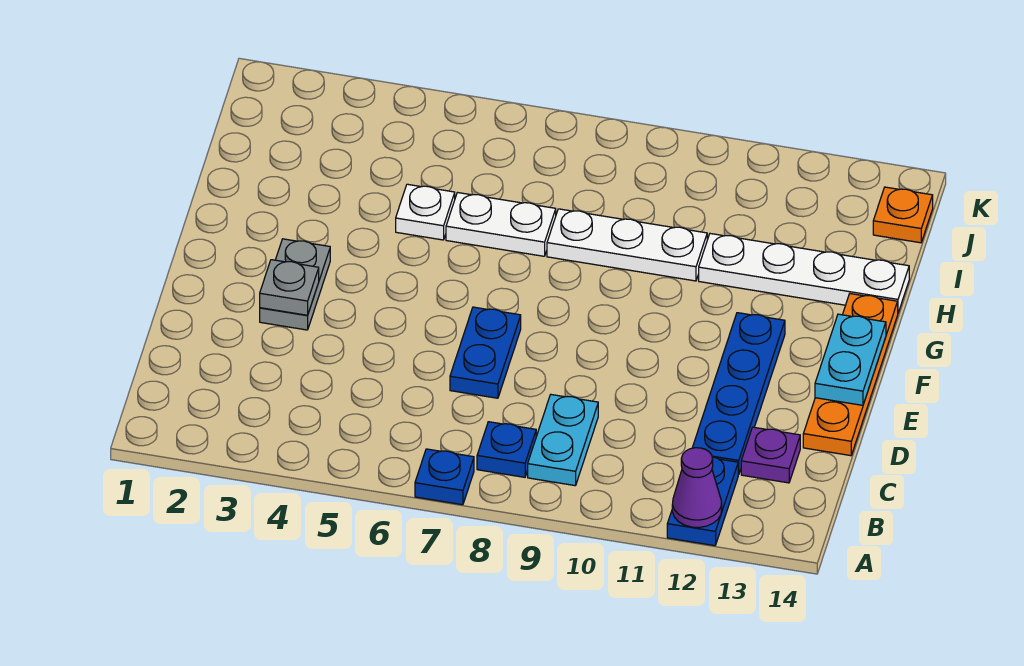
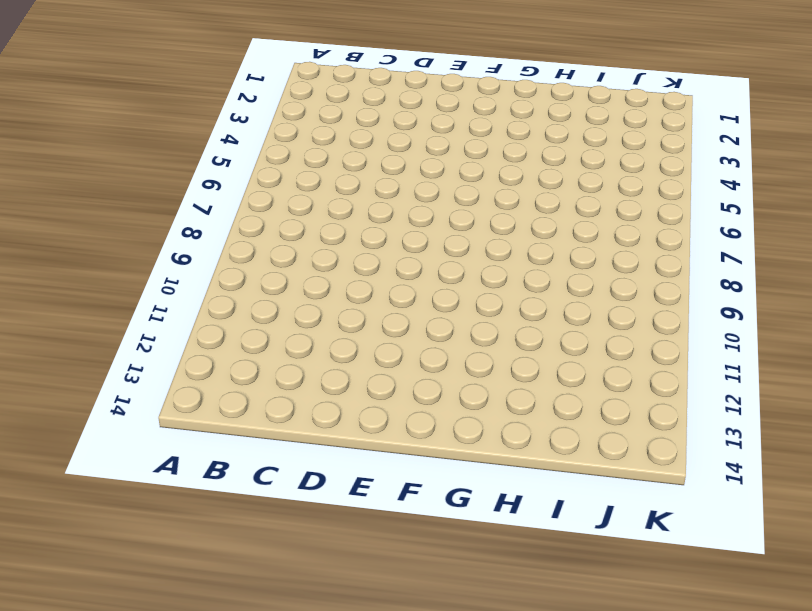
none -> blue plate A7 level 1
none -> blue plate A12:B12 level 1
none -> blue plate B8 level 1

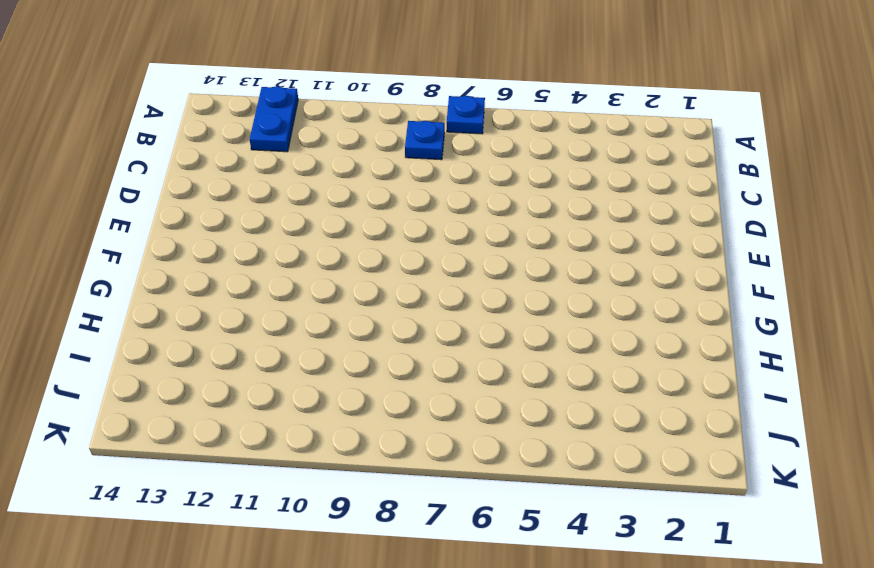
none -> cyan plate B9:C9 level 1
none -> blue plate C12:F12 level 1
none -> purple plate C13 level 1

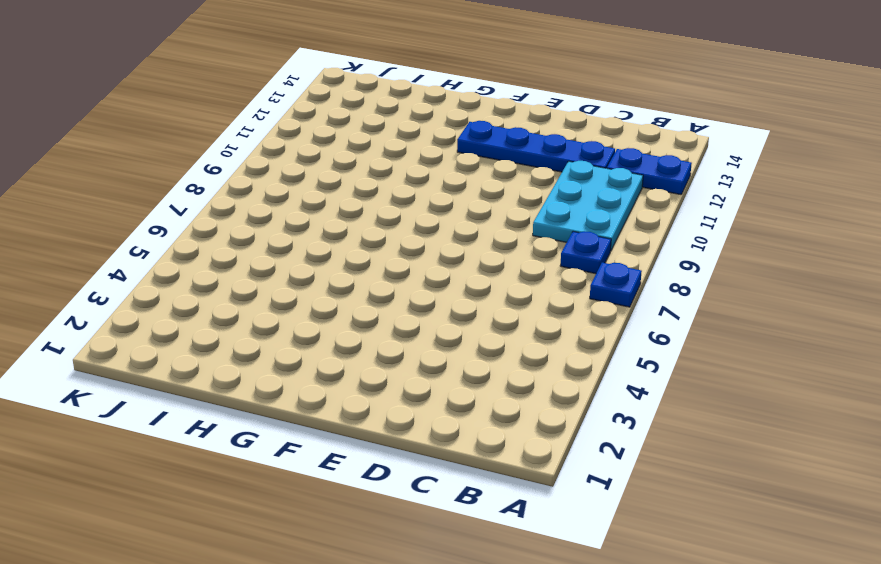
cyan plate B9:C11 level 1 -> cyan plate B9:C9 level 1
none -> purple plate C13 level 1
none -> blue plate D7:E7 level 1
none -> orange plate D14:G14 level 1

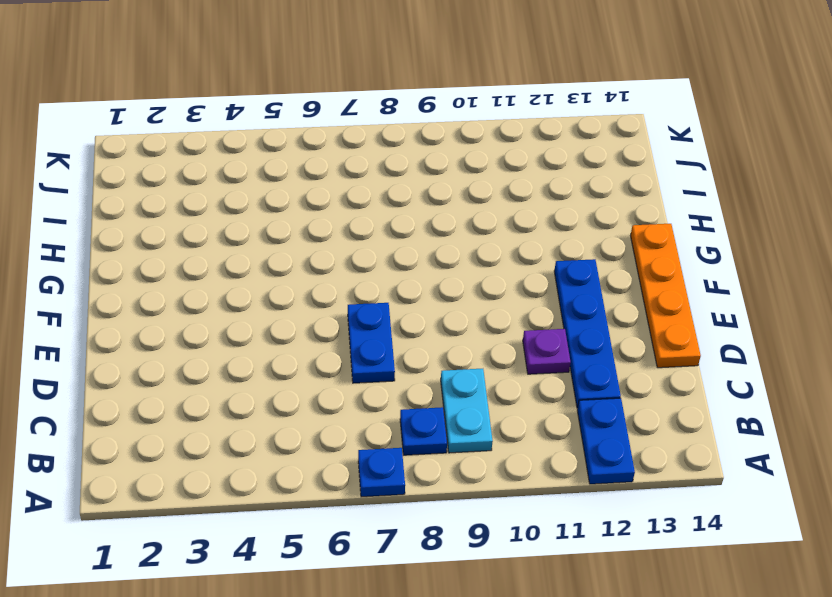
purple plate D11 level 1 -> purple plate C13 level 1
none -> grey plate E3:F3 level 1
none -> white plate H5 level 1
none -> white plate H6:H7 level 1

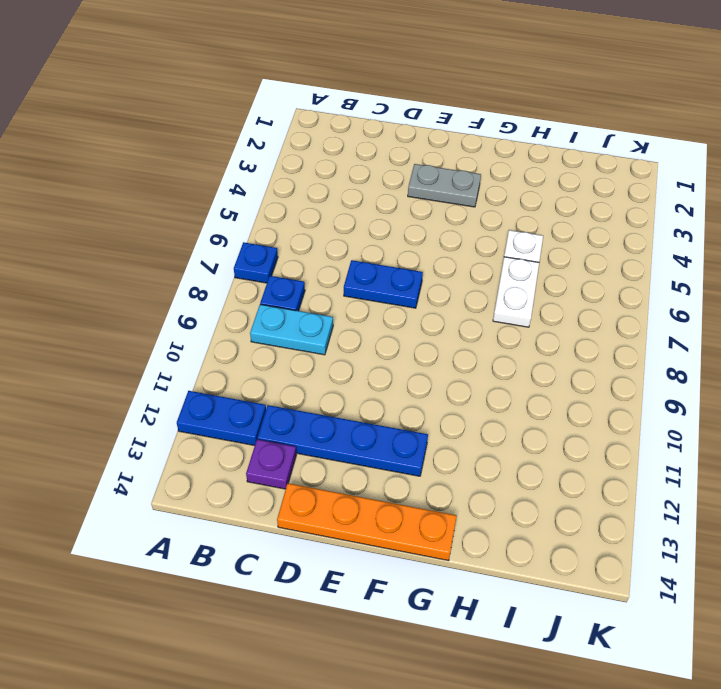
none -> white plate H8:H10 level 1
none -> white plate H11:H14 level 1
none -> orange plate J14 level 1

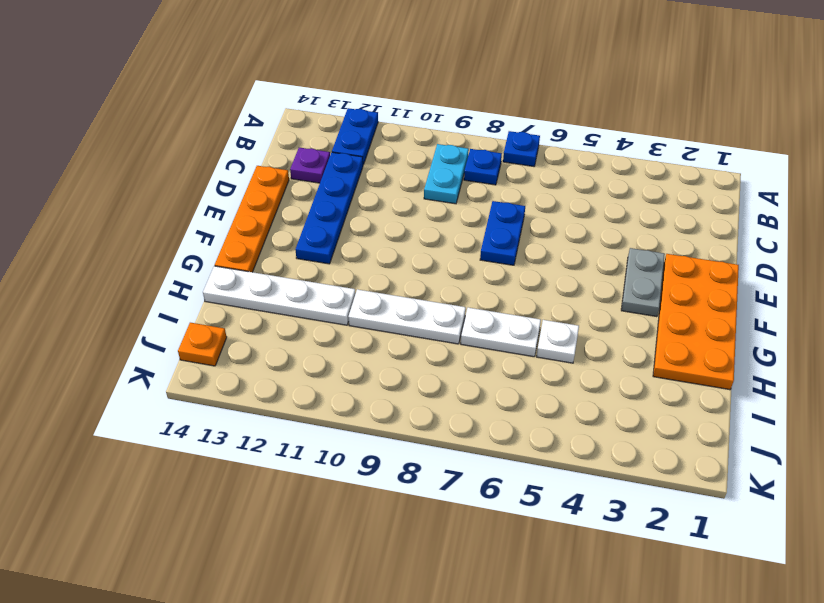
orange plate E1:H2 level 1 -> none
none -> purple cone A12 level 2
none -> grey plate E3 level 2
none -> cyan plate E14:F14 level 2

